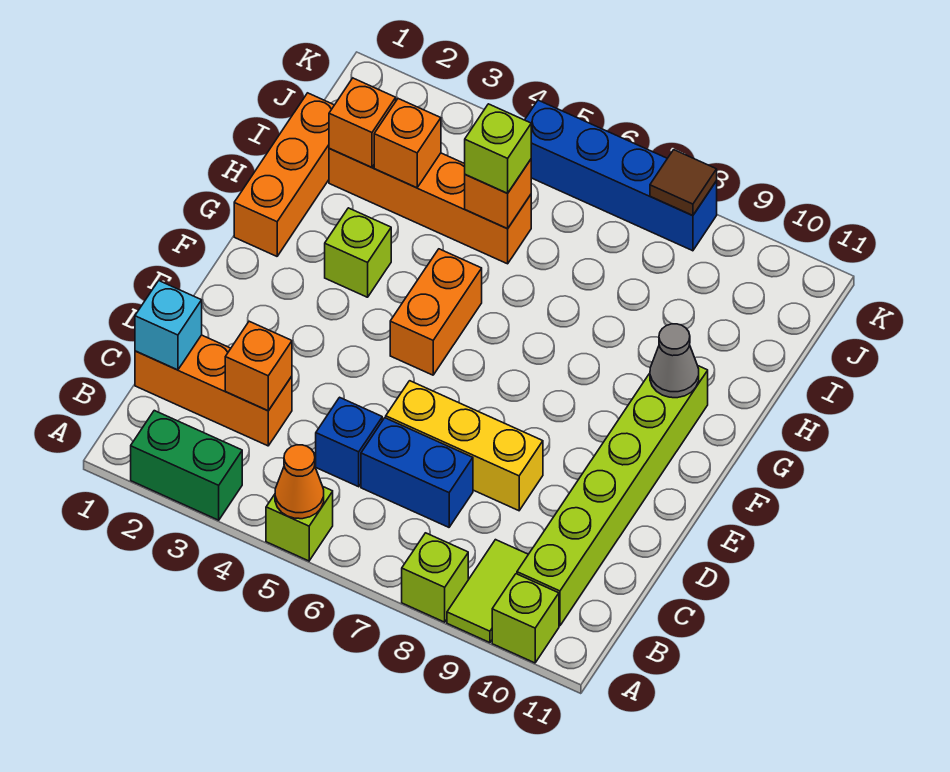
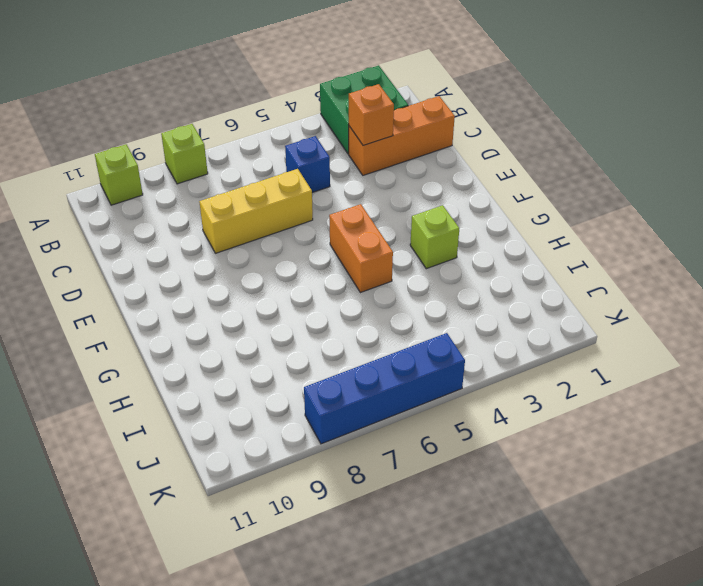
green brick A2:B3 level 1 -> green brick A2:A3 level 1
none -> lime brick A5 level 1
none -> lime tile A9:B9 level 1
none -> lime brick B10:G10 level 1

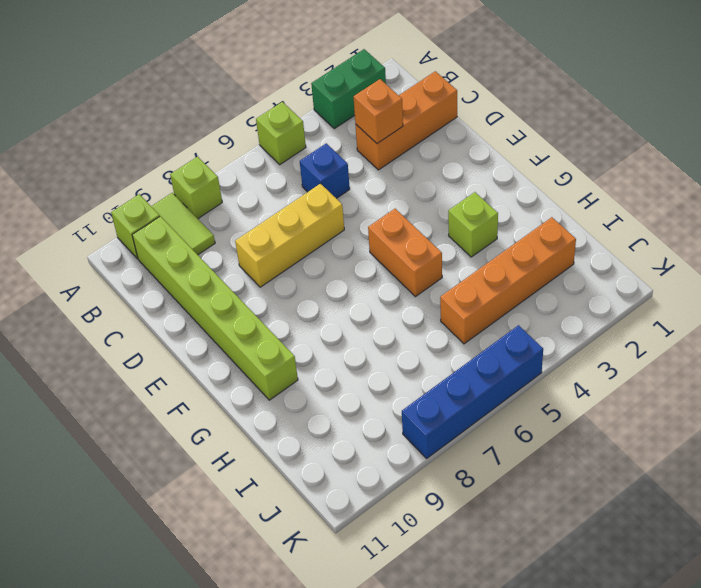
none -> blue brick C6:C7 level 1
none -> orange brick G1:I1 level 1
none -> orange cone A5 level 2

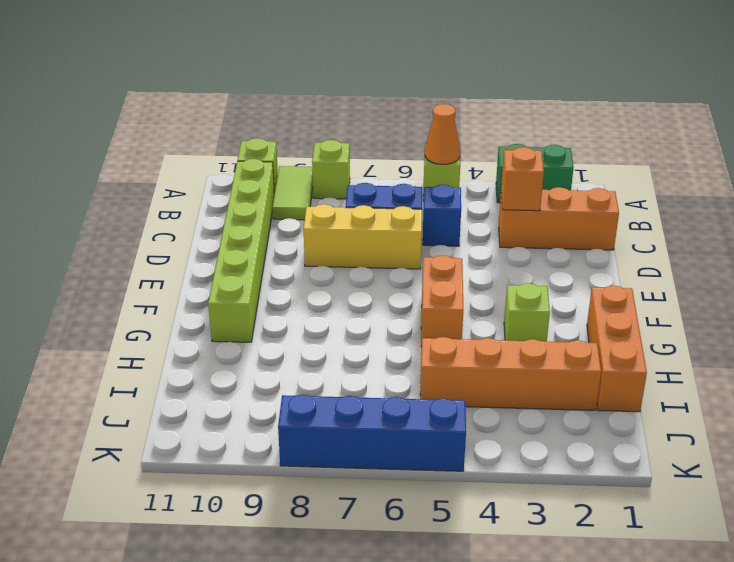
none -> cyan brick C1 level 2
none -> grey cone G10 level 2
none -> orange brick I2 level 2

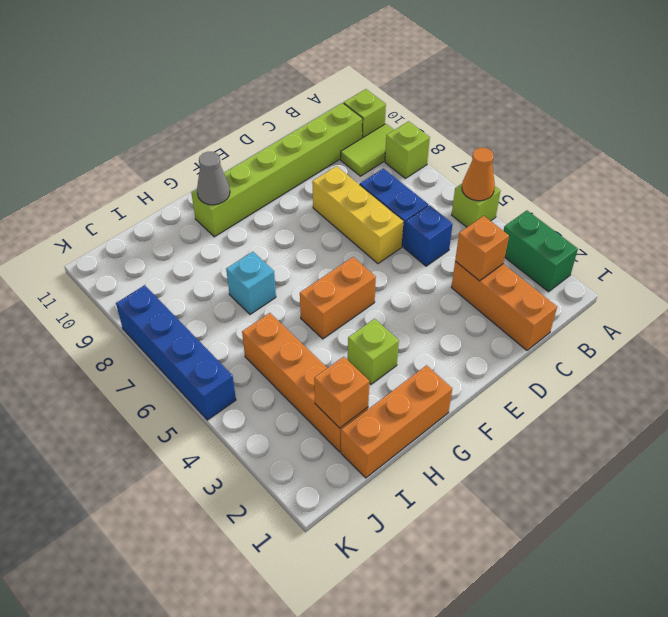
cyan brick H7 level 1 -> cyan brick C1 level 2
none -> orange brick I3 level 2
none -> orange brick I5 level 2
none -> brown tile K8 level 2

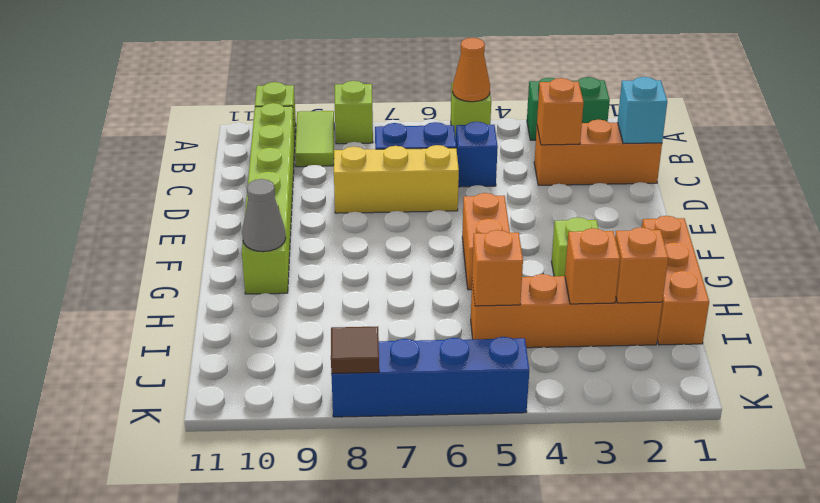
none -> lime brick I5 level 3

